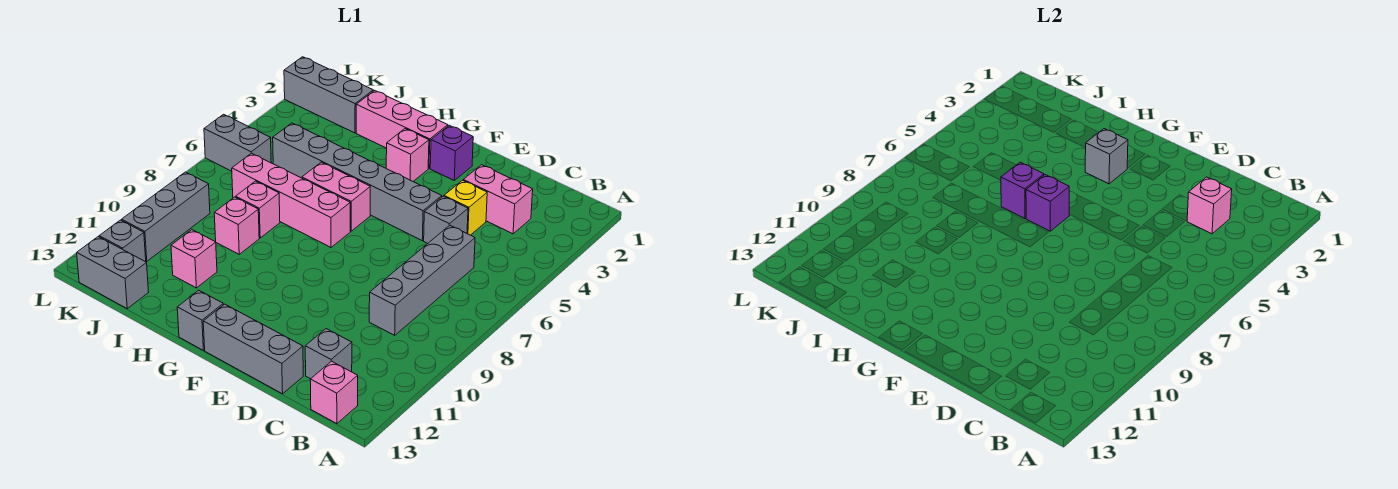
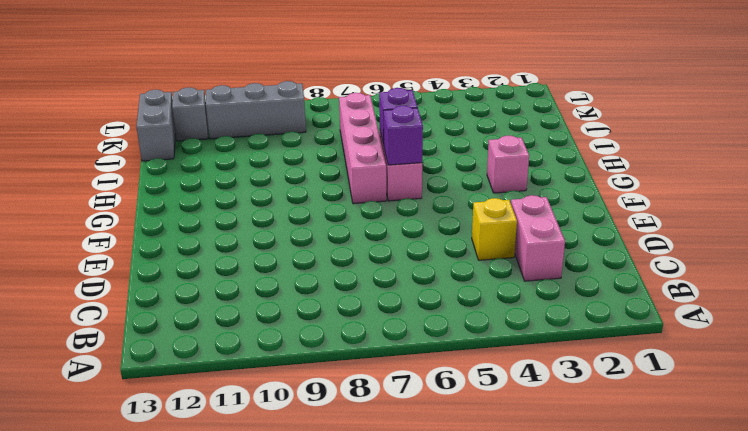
none -> pink brick B13 level 1
none -> grey brick C6:C9 level 1
none -> grey brick C12 level 1

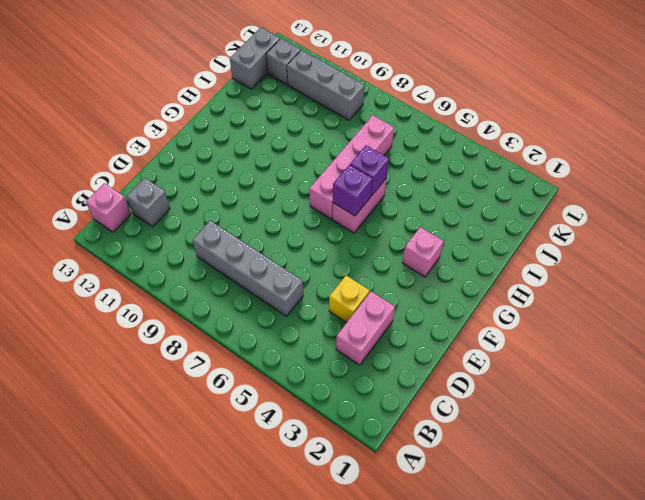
none -> grey brick D5 level 1
none -> grey brick D13:F13 level 1
none -> grey brick E5:J5 level 1

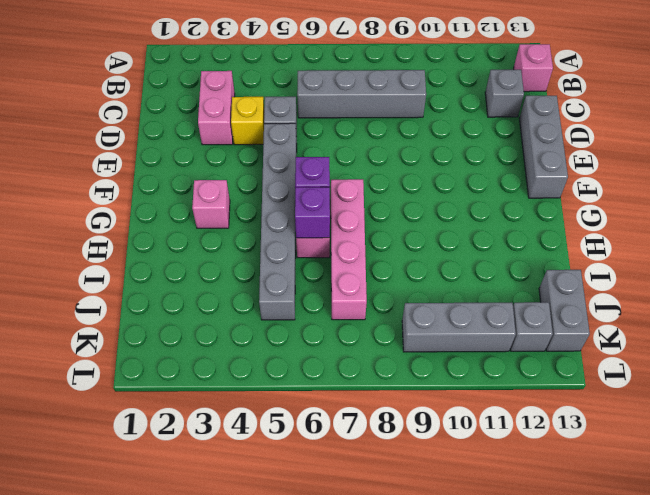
none -> purple brick F2 level 1
none -> pink brick G2:I2 level 1
none -> grey brick G13 level 1

